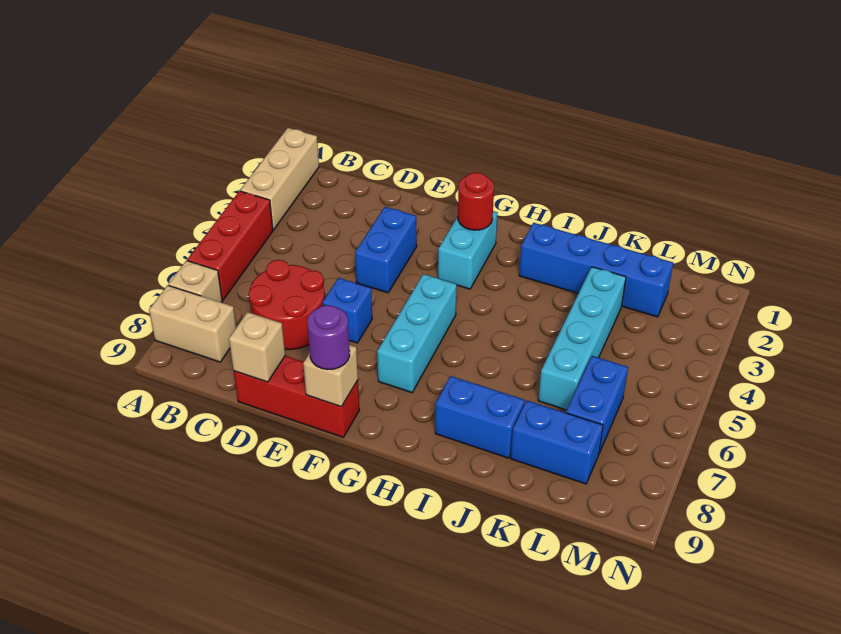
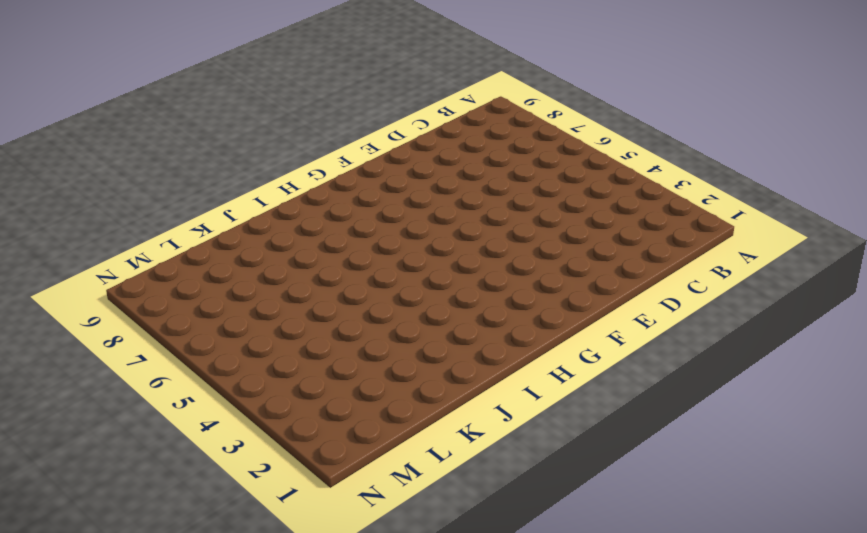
none -> tan brick A1:A3 level 1
none -> red brick A4:A6 level 1
none -> tan brick A7 level 1

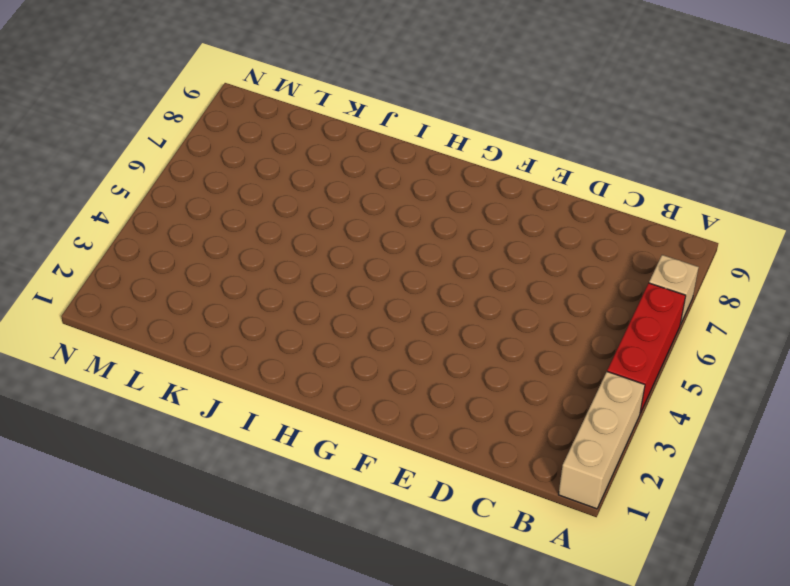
none -> tan brick A8:B8 level 1
none -> red round brick C6:D7 level 1
none -> red brick D9:F9 level 1

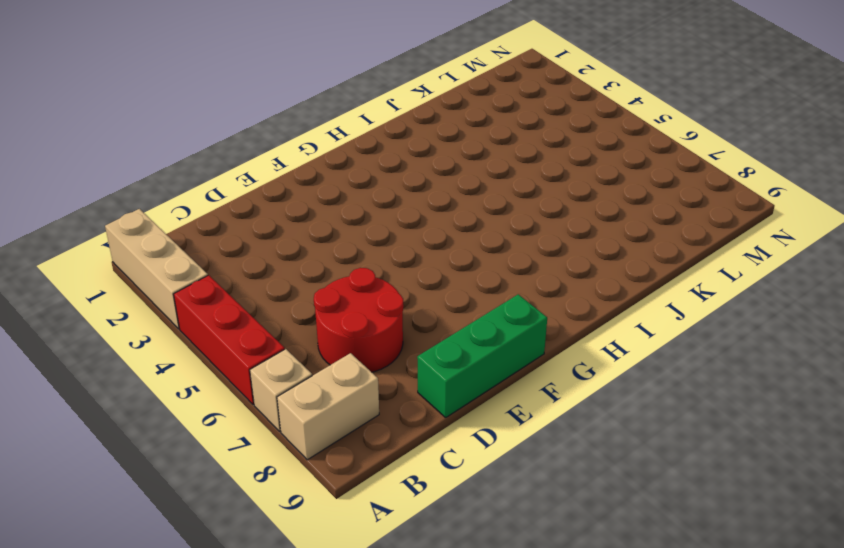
green brick D9:F9 level 1 -> red brick D9:F9 level 1
none -> blue brick E3:E4 level 1
none -> blue brick E6 level 1
none -> cyan brick G2:G3 level 1

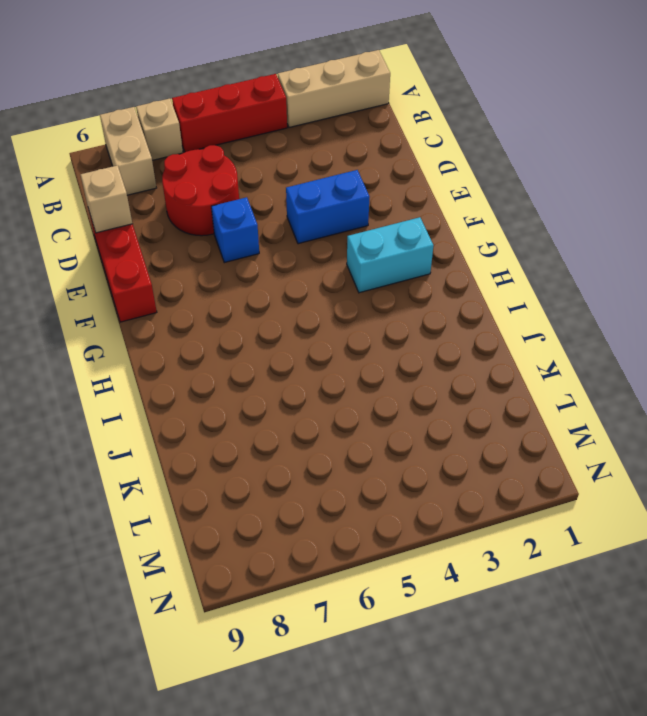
none -> cyan brick G5:G7 level 1
none -> blue brick I2:L2 level 1
none -> blue brick I8:J8 level 1

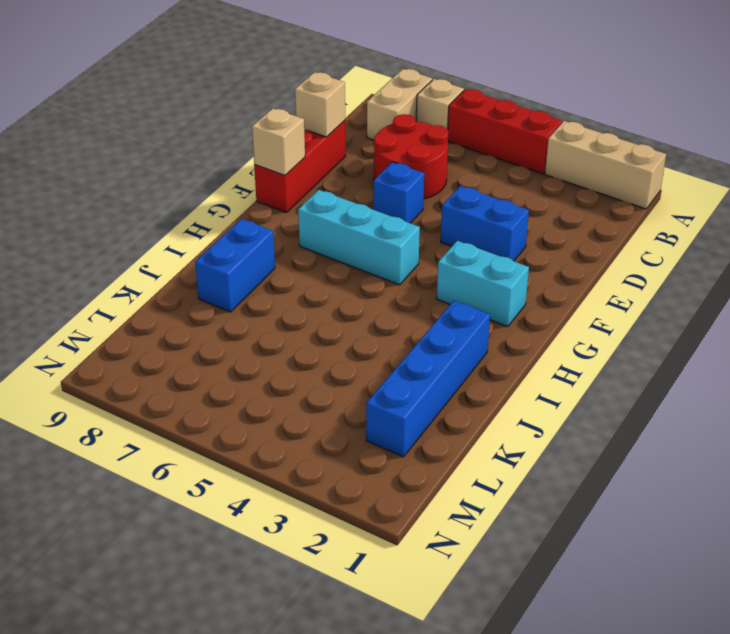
none -> cyan brick K3:K6 level 1
none -> blue brick K8:L8 level 1
none -> blue brick L6:L7 level 1

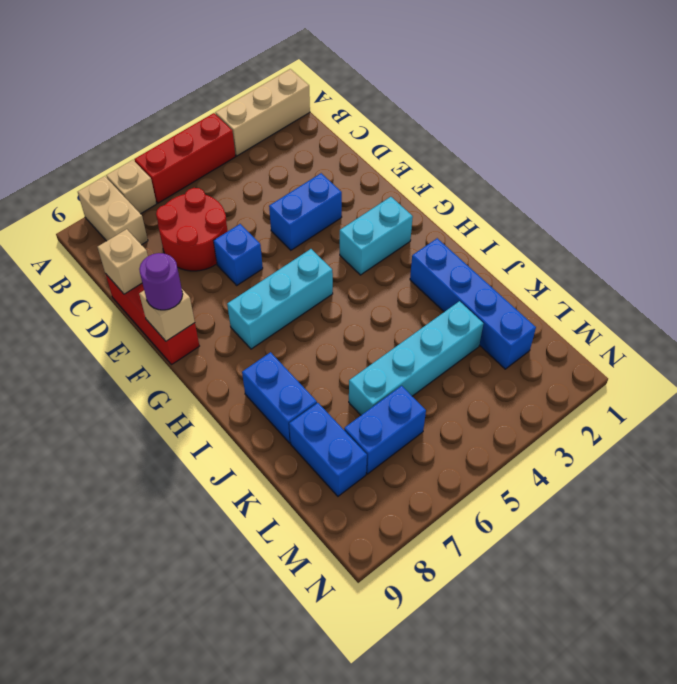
none -> red round brick G2 level 2

